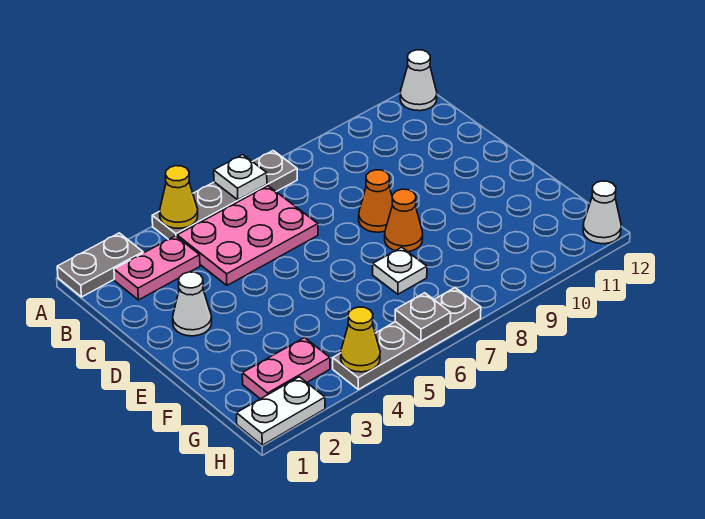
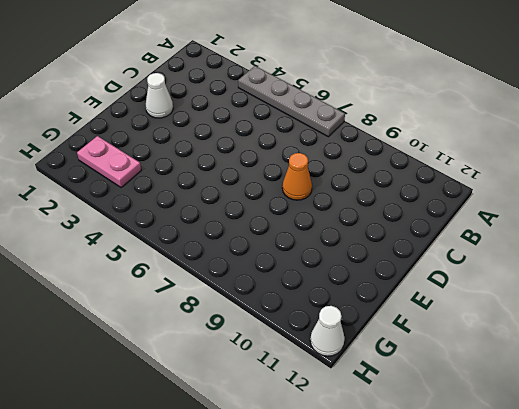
none -> grey plate A1:A2 level 1
none -> white cone A12 level 1
none -> pink plate B2:B3 level 1

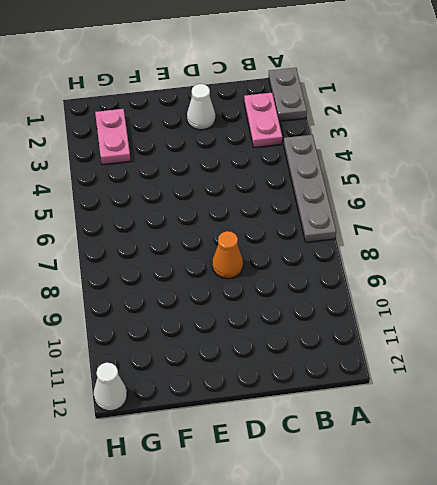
none -> white cone A12 level 1
none -> pink plate B4:C6 level 1
none -> orange cone E8 level 1

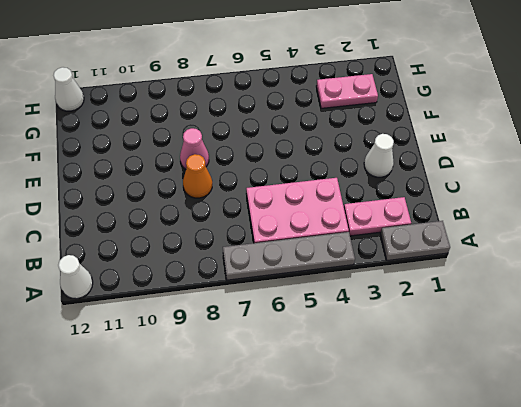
pink cone E8 level 1 -> orange cone E8 level 1
none -> white plate F7 level 1
none -> white plate H1:H2 level 1
none -> grey plate H4:H7 level 1

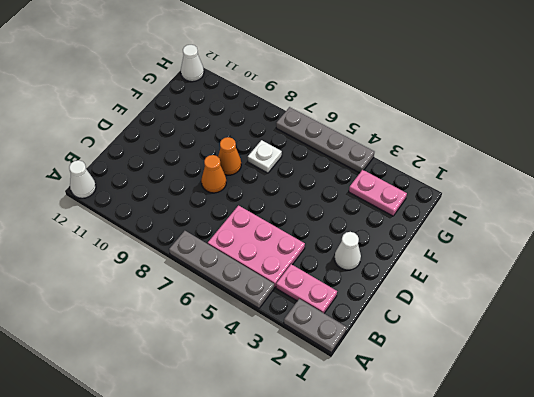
none -> white plate H1:H2 level 1
none -> yellow cone A4 level 2
none -> white plate A6 level 2

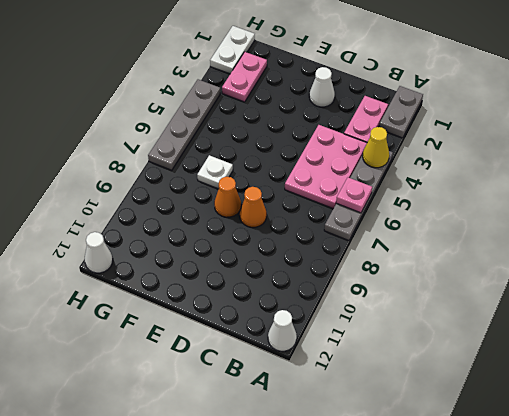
pink plate A6 level 2 -> white plate A6 level 2
none -> yellow cone H4 level 2
none -> grey plate H6 level 2

